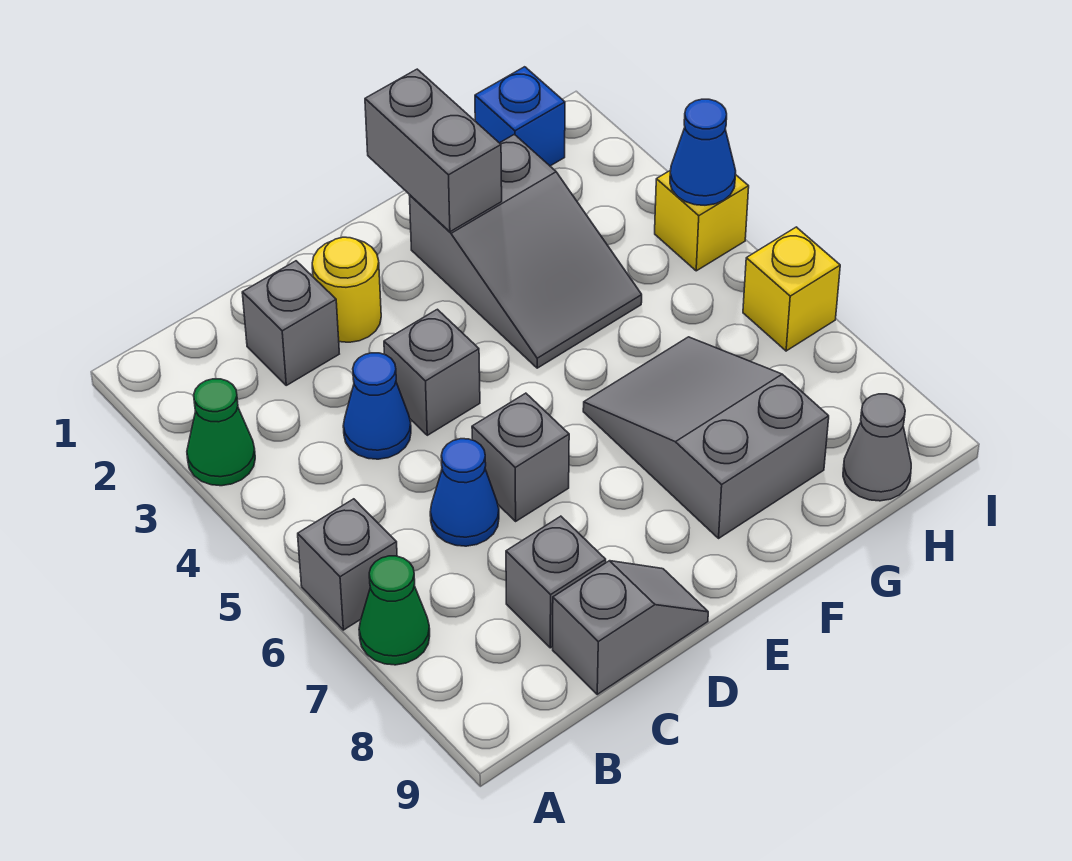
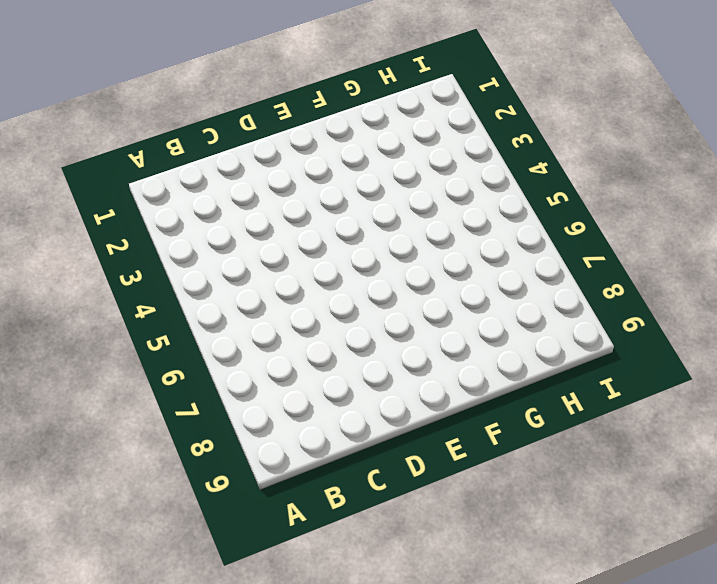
none -> green cone A3 level 1
none -> grey brick A6 level 1
none -> green cone A7 level 1

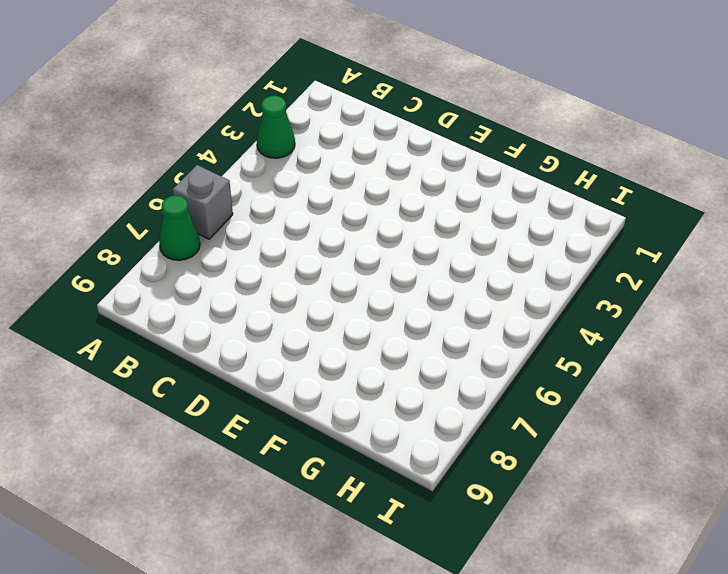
none -> grey brick C2 level 1
none -> blue cone C4 level 1
none -> blue cone C6 level 1

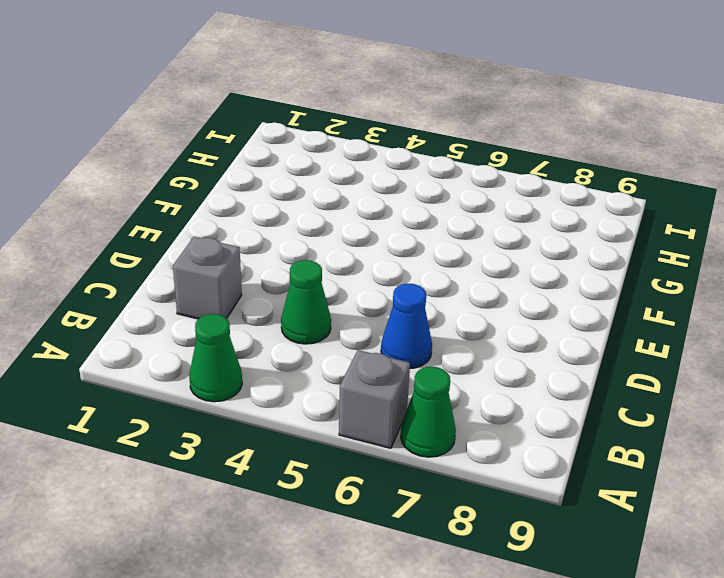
green cone C4 level 1 -> blue cone C4 level 1
none -> grey brick C8 level 1
none -> grey slope C9:D9 level 1 top C
none -> yellow round brick D2 level 1

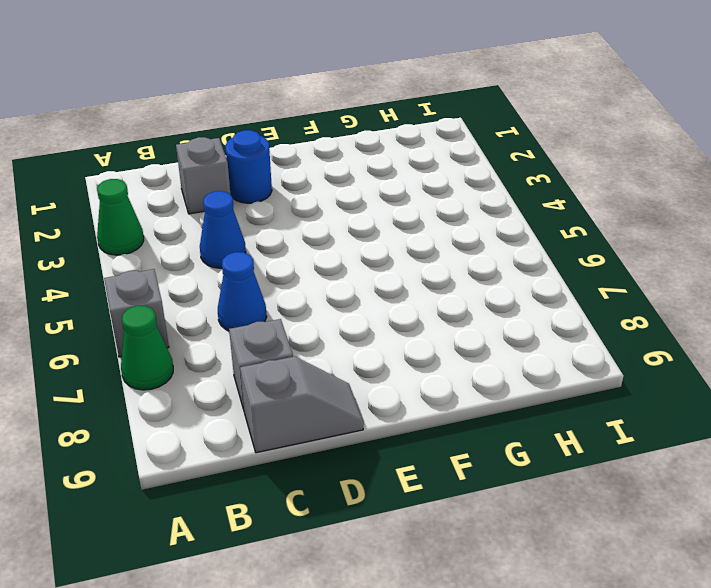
blue round brick D2 level 1 -> yellow round brick D2 level 1
none -> grey brick D4 level 1
none -> grey brick D6 level 1
none -> grey slope F2:G4 level 1 top 2

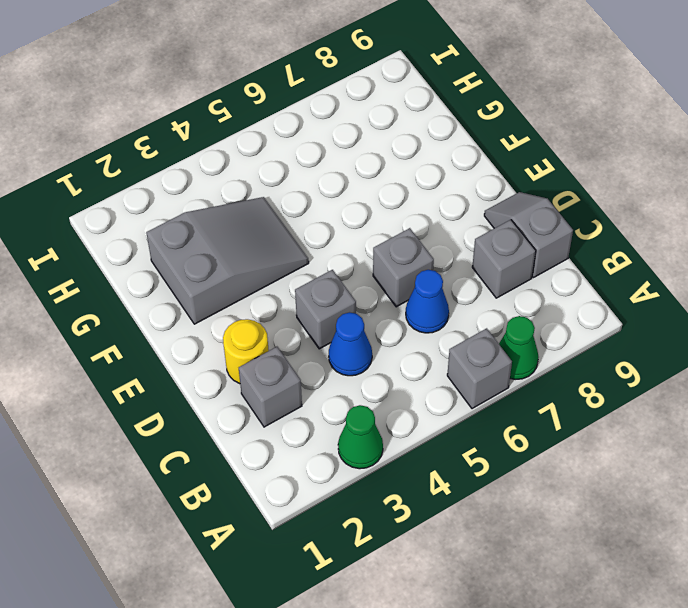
none -> grey slope F6:G8 level 1 top 8
none -> blue brick H1 level 1
none -> grey cone H9 level 1

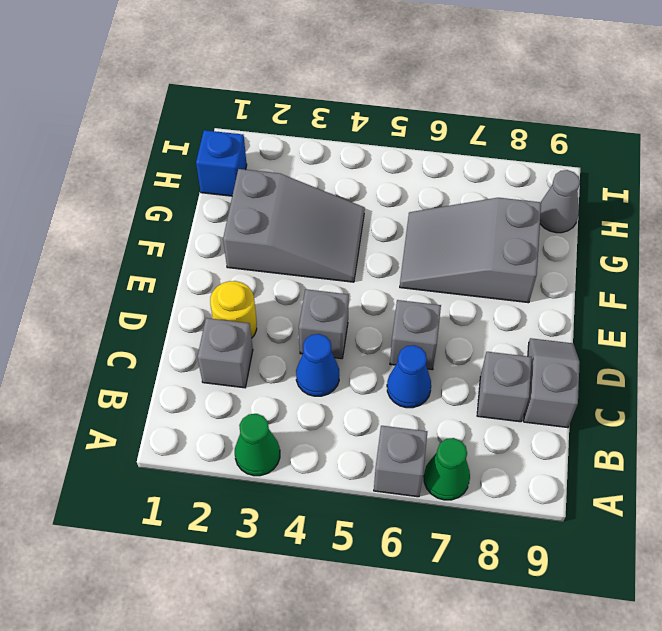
none -> yellow brick I4 level 1
none -> yellow brick I6 level 1
none -> grey brick F1:F2 level 2

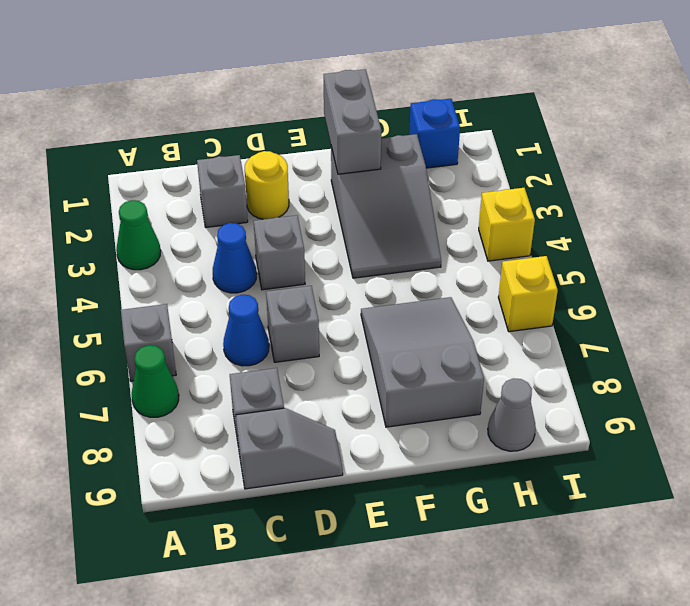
none -> blue cone I4 level 2

